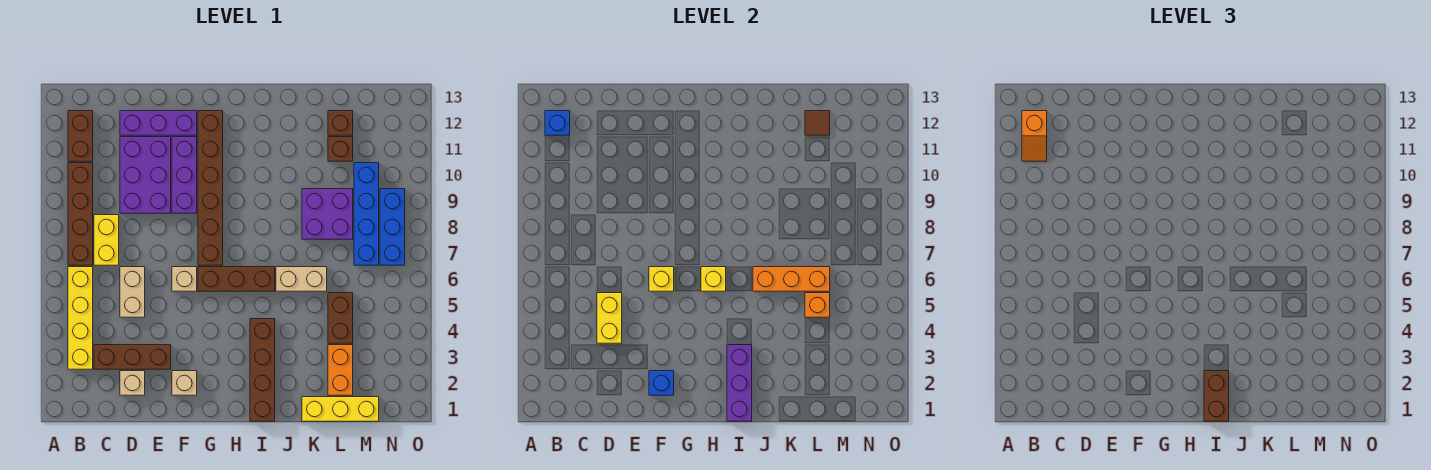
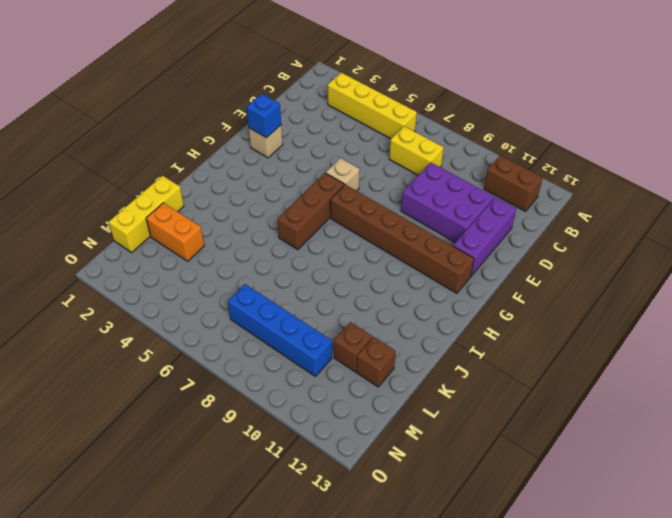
none -> brown brick B7:B10 level 1
none -> brown brick C3:E3 level 1
none -> tan brick D2 level 1
none -> tan brick D5:D6 level 1

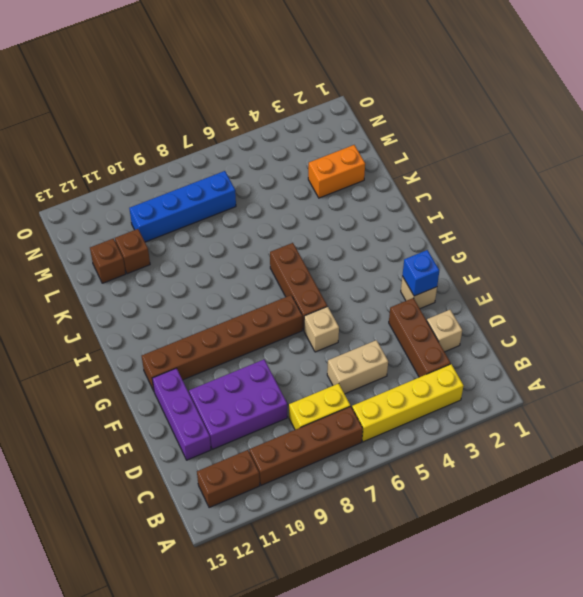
none -> purple brick F9:F11 level 1
none -> brown brick I1:I4 level 1
none -> tan brick J6:K6 level 1
none -> yellow brick K1:M1 level 1

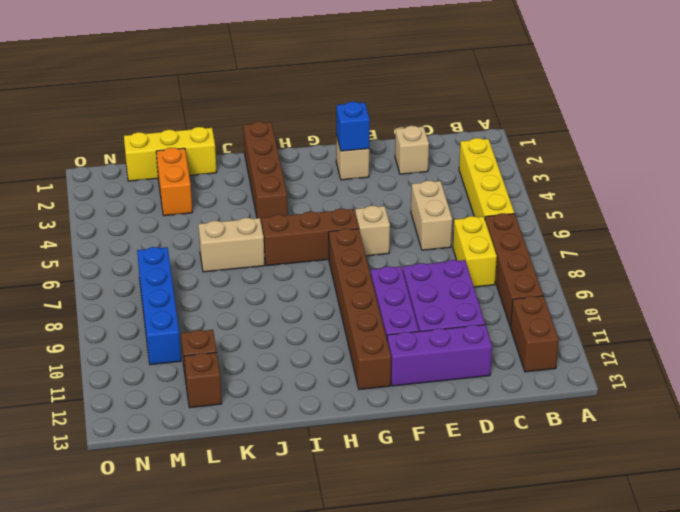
none -> brown brick C3:E3 level 1
none -> purple brick K8:L9 level 1
none -> brown brick L4:L5 level 1
none -> blue brick N7:N9 level 1

